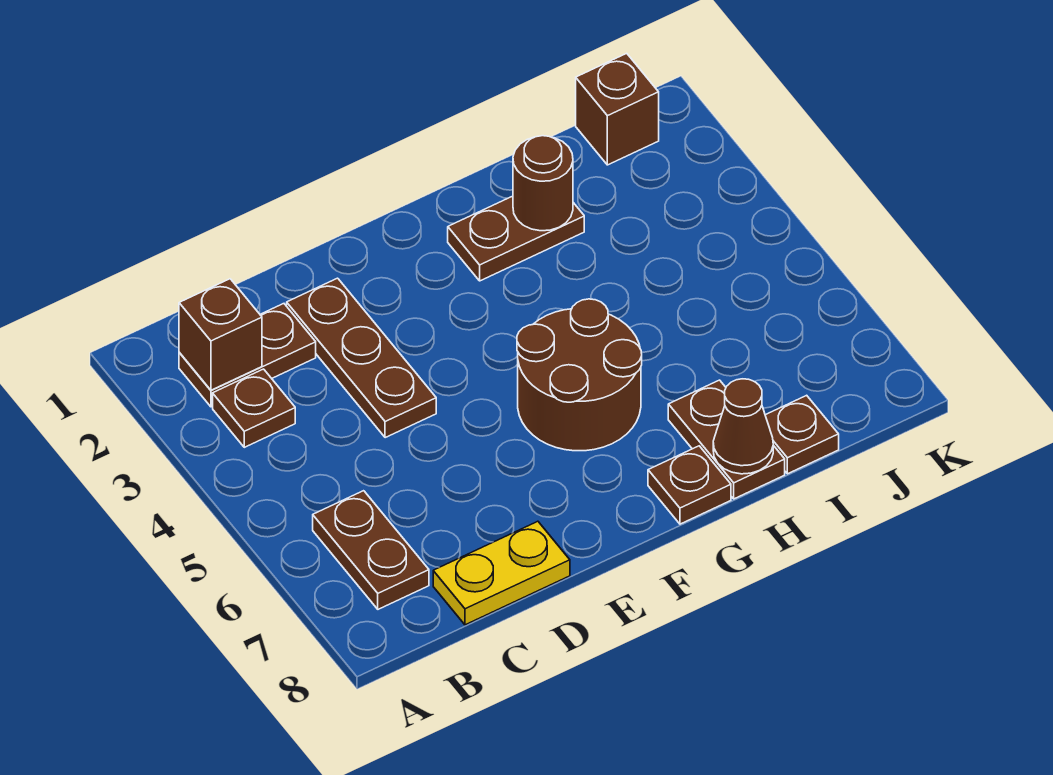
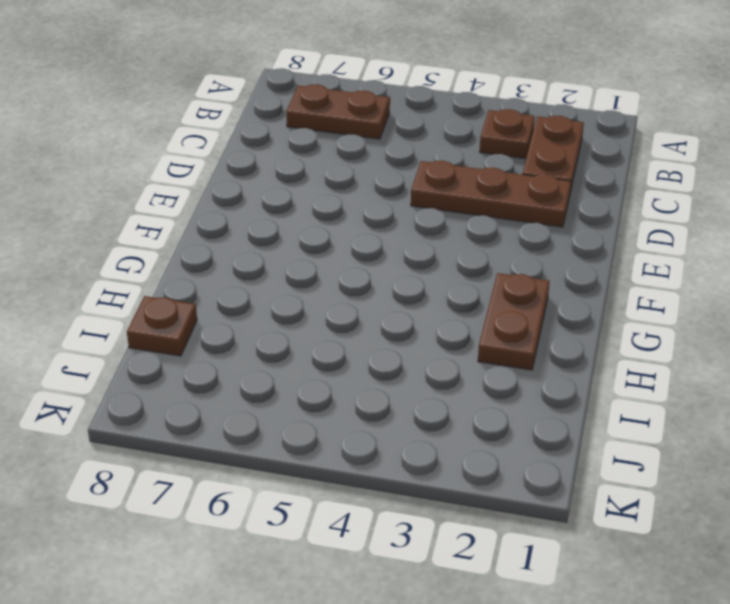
none -> yellow plate C8:D8 level 1
none -> brown round brick F5:G6 level 1
none -> brown plate G8 level 1

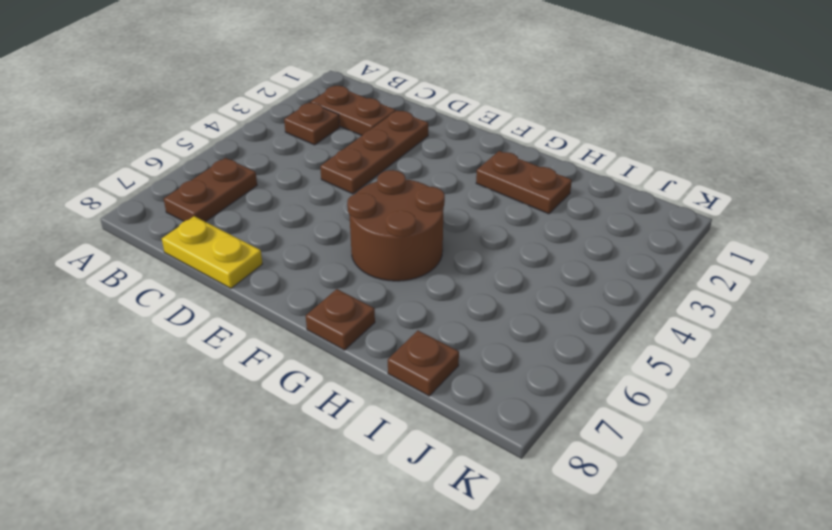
none -> brown plate H7:H8 level 1
none -> brown brick J1 level 1
none -> brown brick B2 level 2

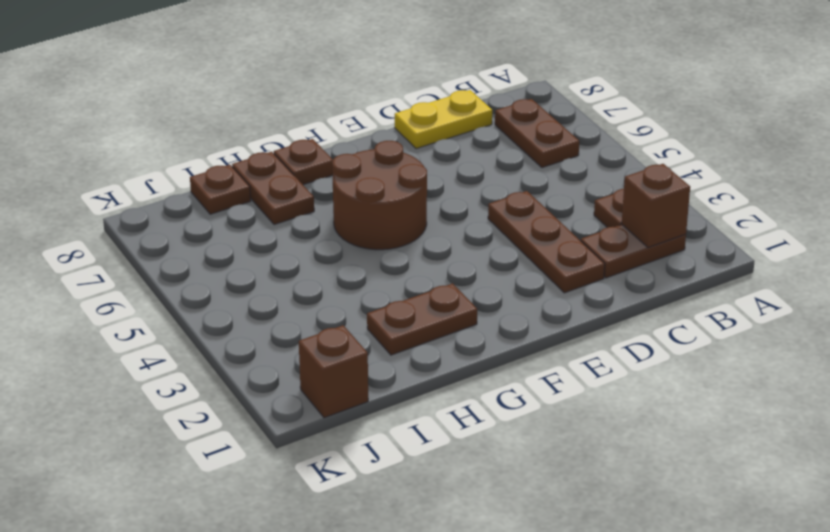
none -> brown round brick H2 level 2
none -> brown cone H8 level 2

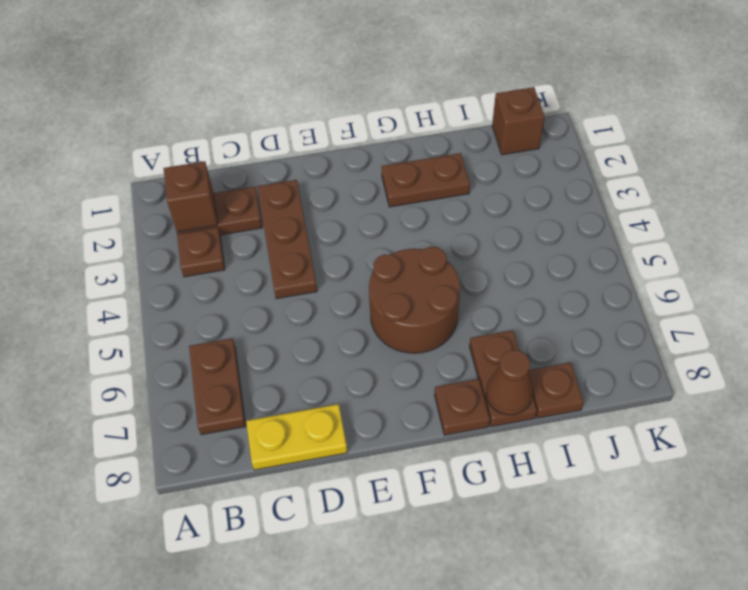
none -> brown round brick H2 level 2

